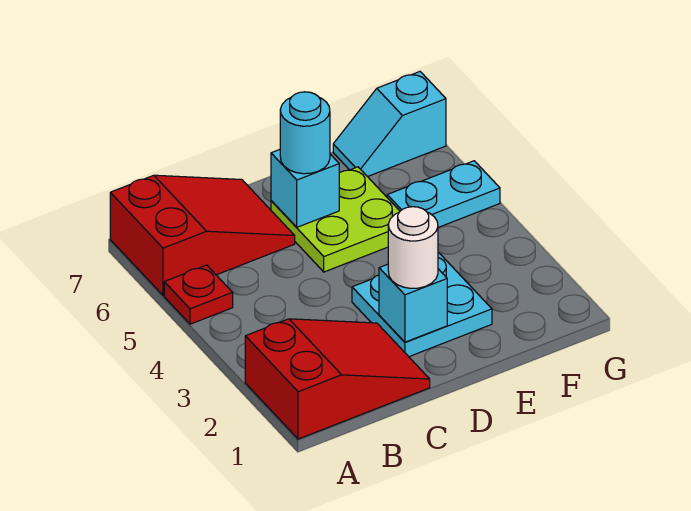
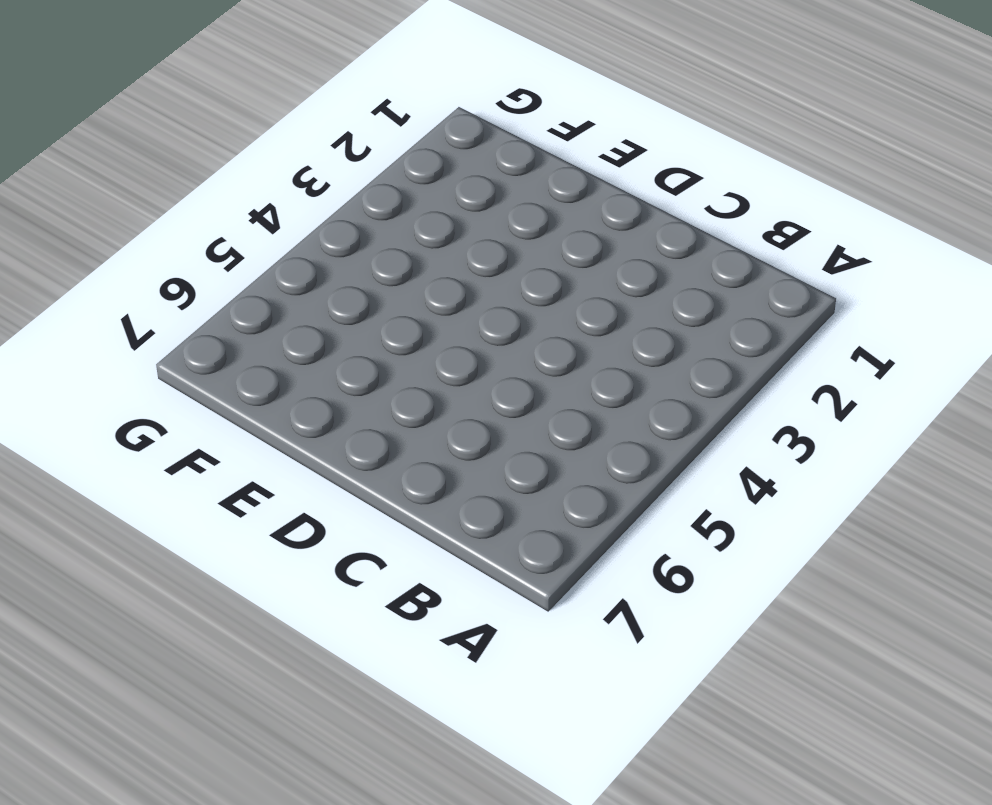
none -> red slope A1:C2 level 1 top A
none -> red plate A5 level 1

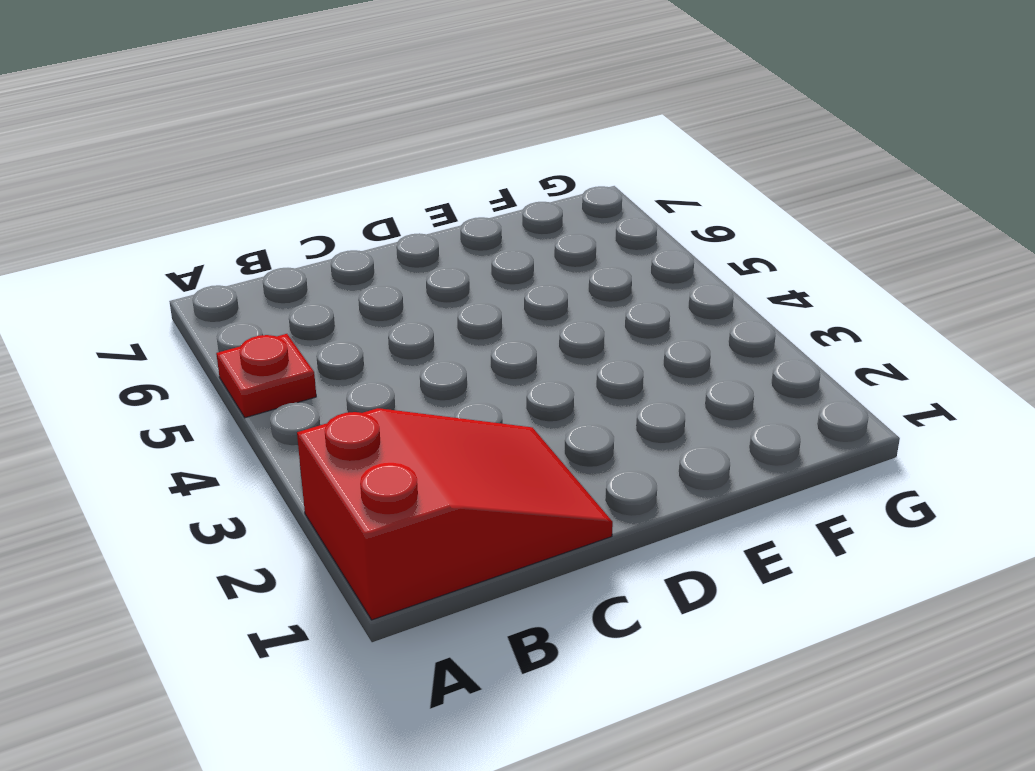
none -> red slope A6:C7 level 1 top A
none -> cyan plate D2:E3 level 1

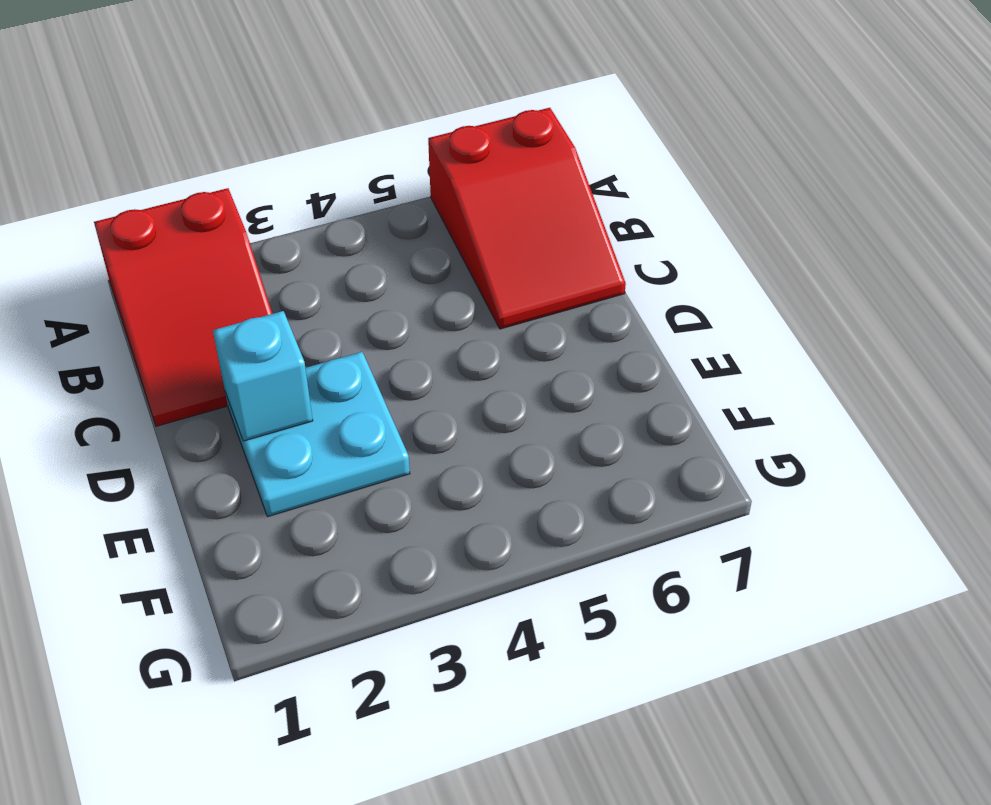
none -> red plate A5 level 1
none -> lime plate D5:E6 level 1

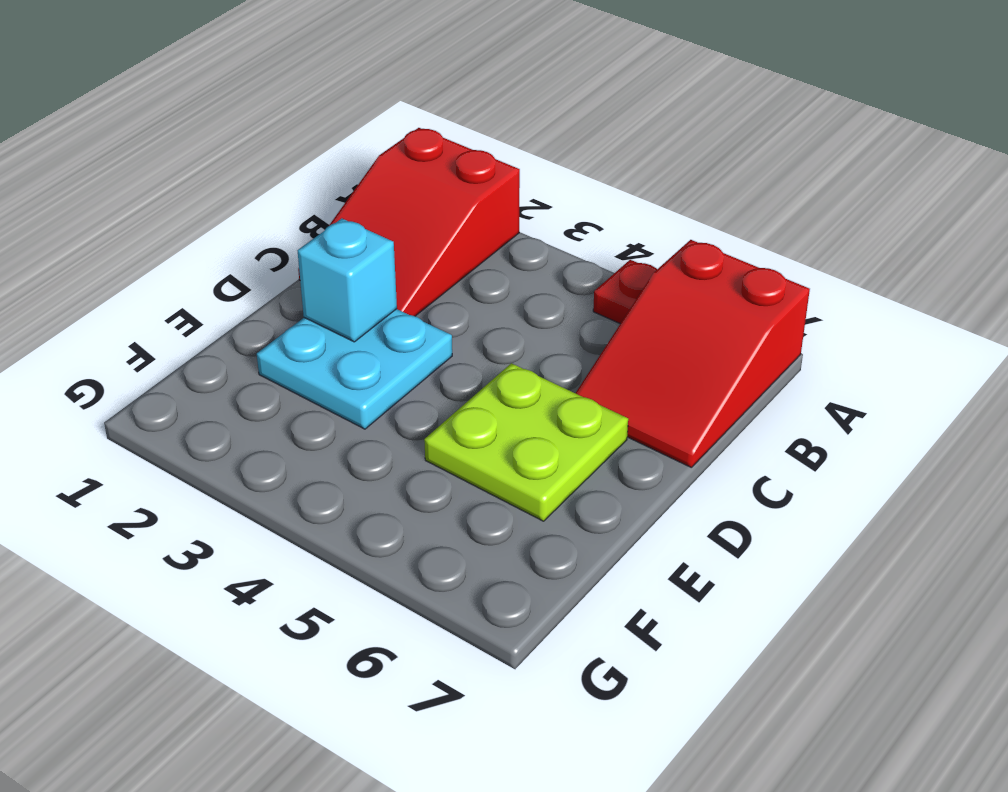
none -> cyan plate F5:G5 level 1
none -> cyan slope F7:G7 level 1 top G

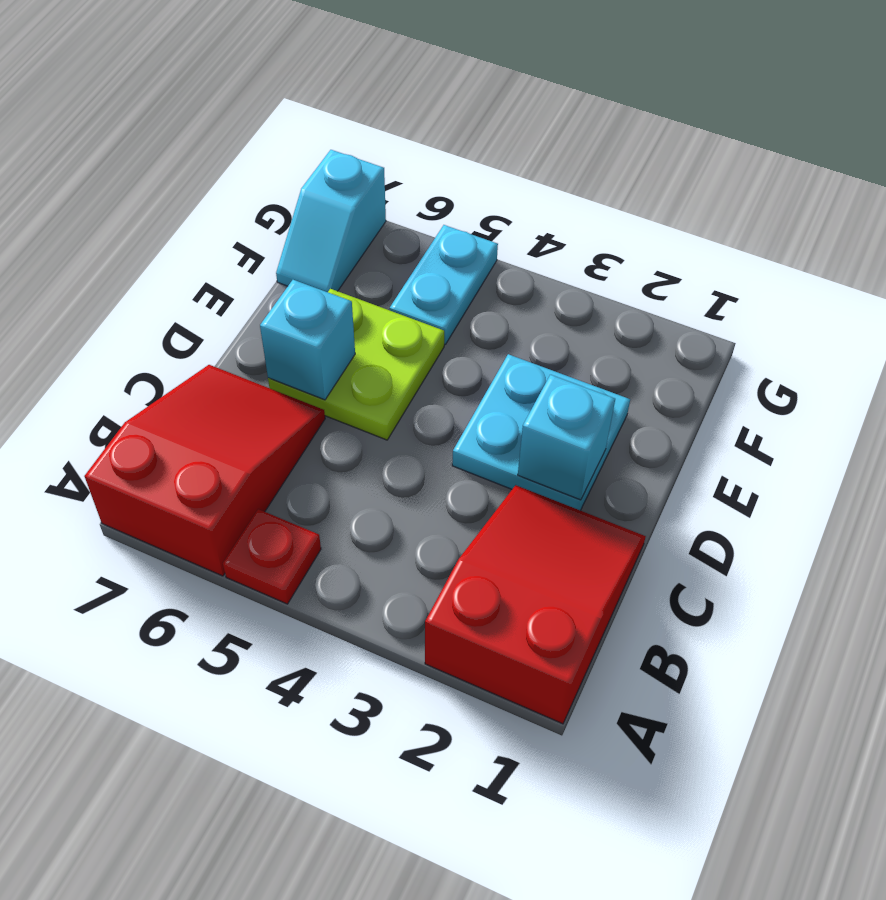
none -> white round brick D2 level 3
none -> cyan round brick D6 level 3

